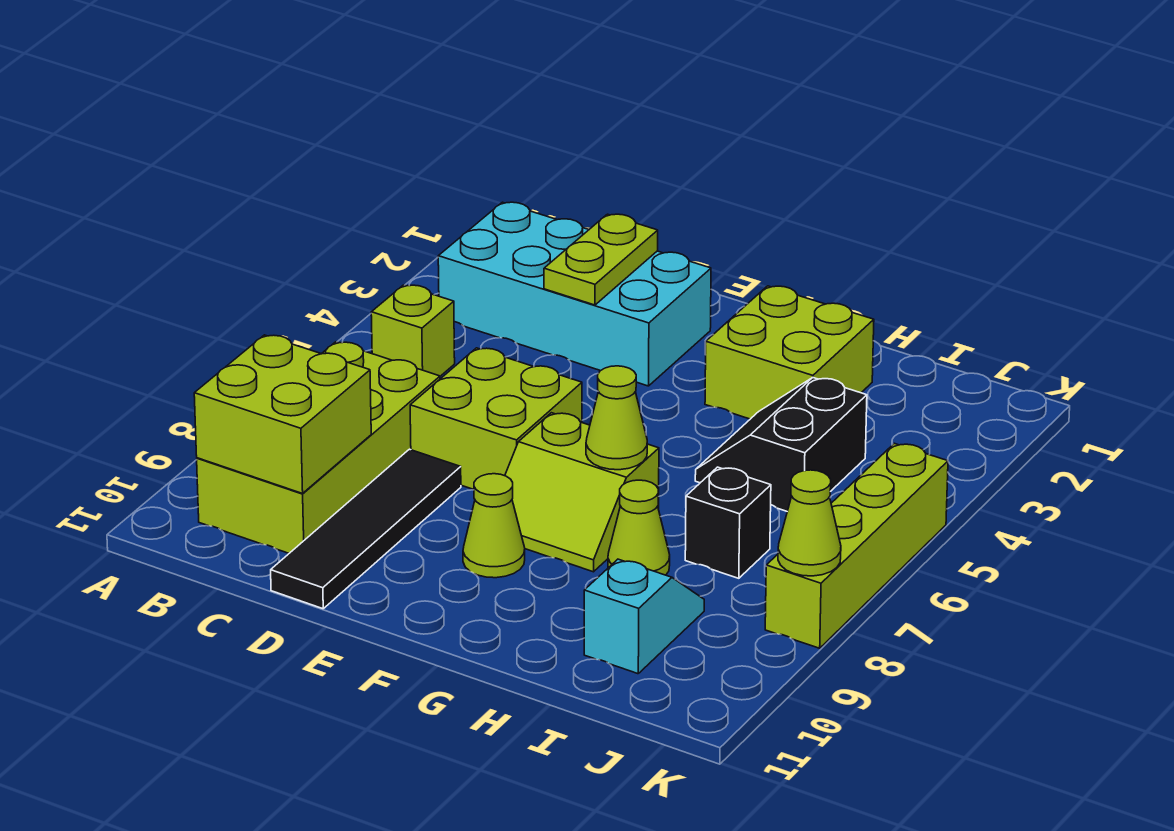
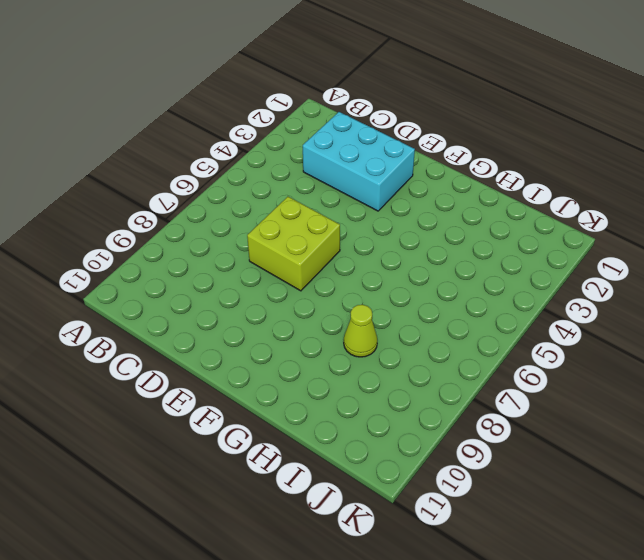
cyan brick C2:E3 level 1 -> cyan brick B2:E3 level 1
none -> lime brick B5 level 1
none -> lime brick B7:C10 level 1
none -> black tile D8:D11 level 1

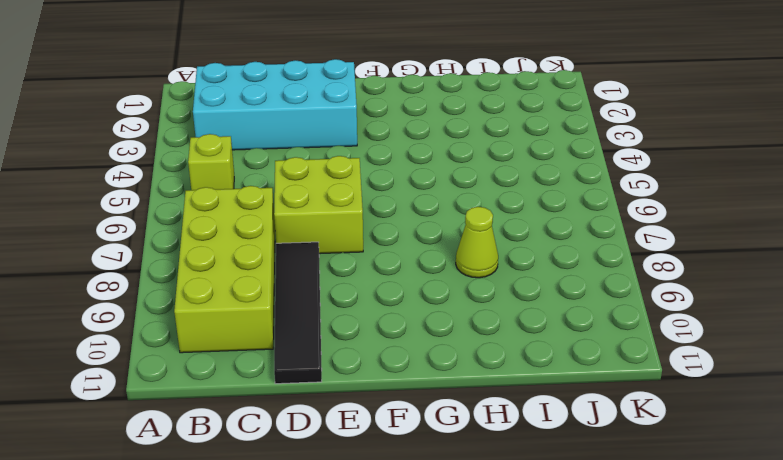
none -> lime slope F7:G8 level 1 top 7
none -> lime cone F9 level 1
none -> lime brick G2:H3 level 1

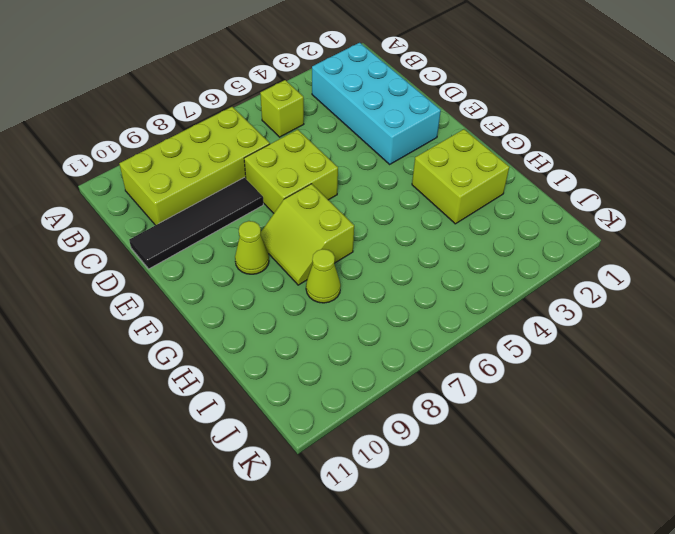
none -> black slope H4:I5 level 1 top I
none -> black brick I7 level 1
none -> cyan slope I9:I10 level 1 top 10

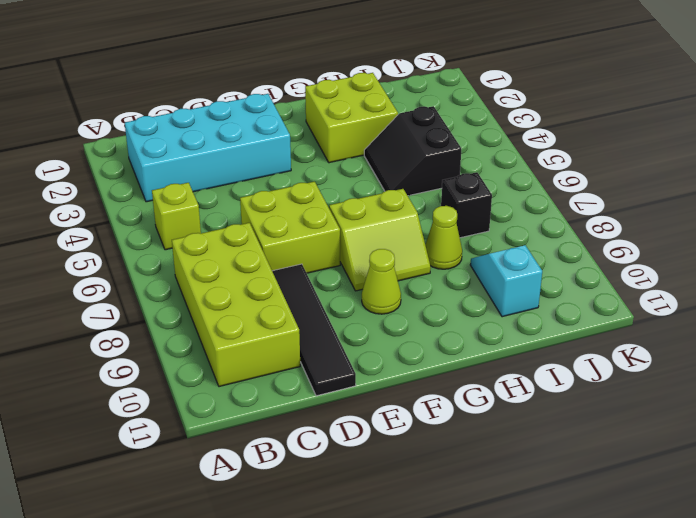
none -> lime brick K5:K8 level 1
none -> lime brick B9:C10 level 2
none -> lime plate D2:D3 level 2

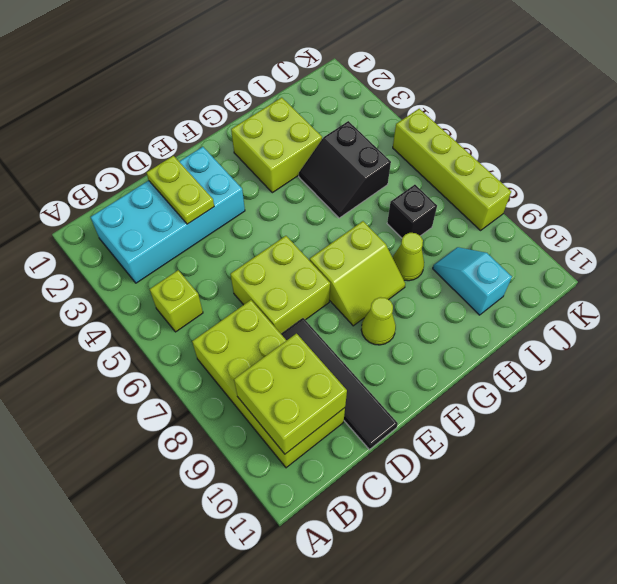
none -> lime cone G7 level 2
none -> lime cone K8 level 2

